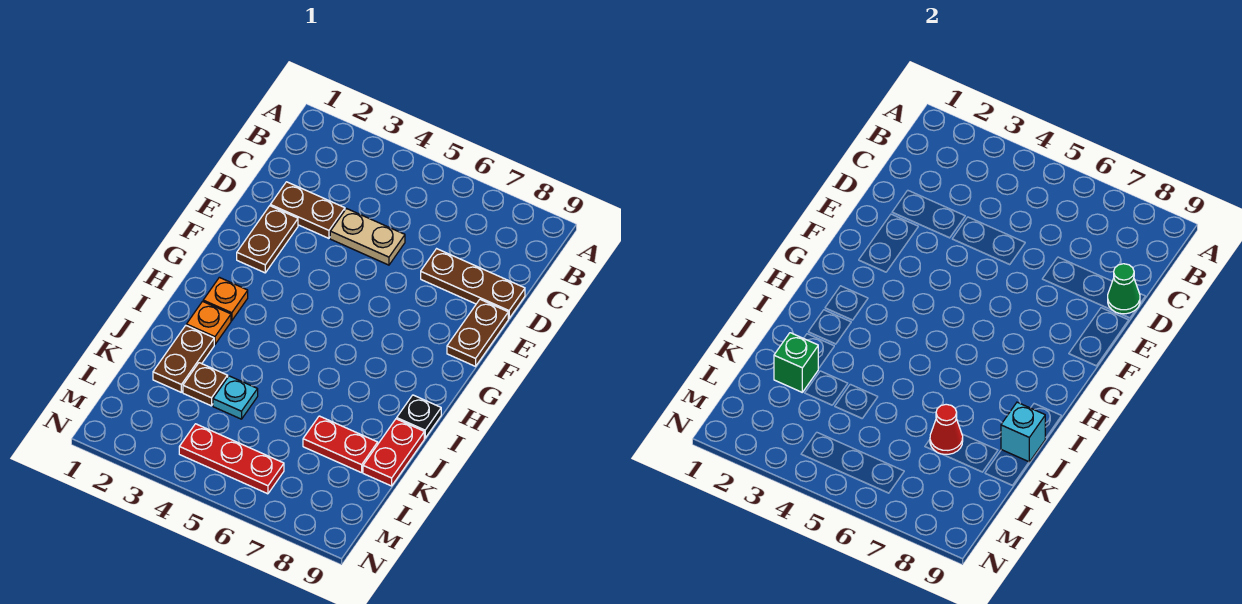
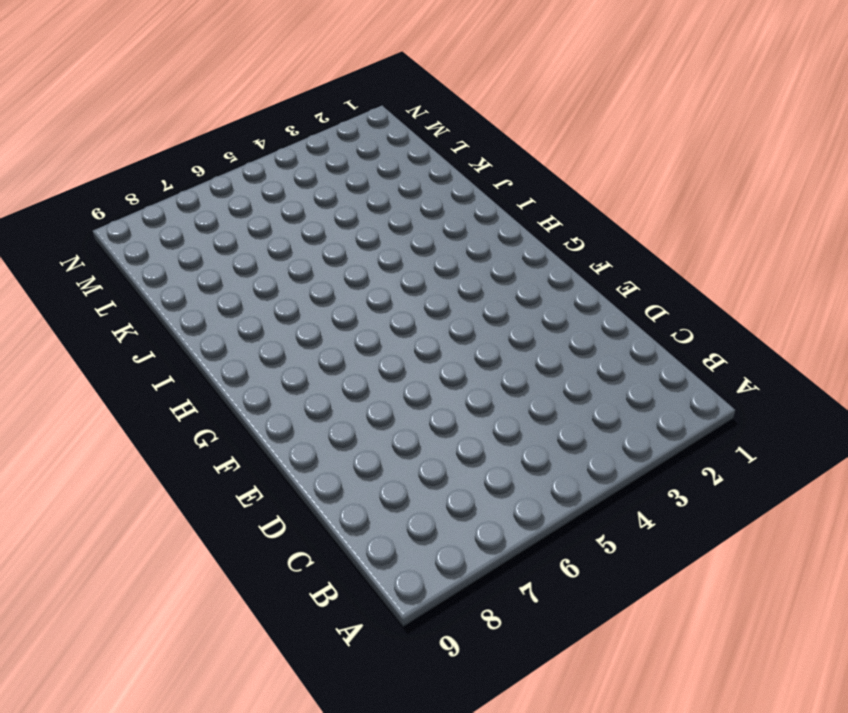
none -> brown plate D2:D3 level 1
none -> tan plate D4:D5 level 1
none -> brown plate D7:D9 level 1

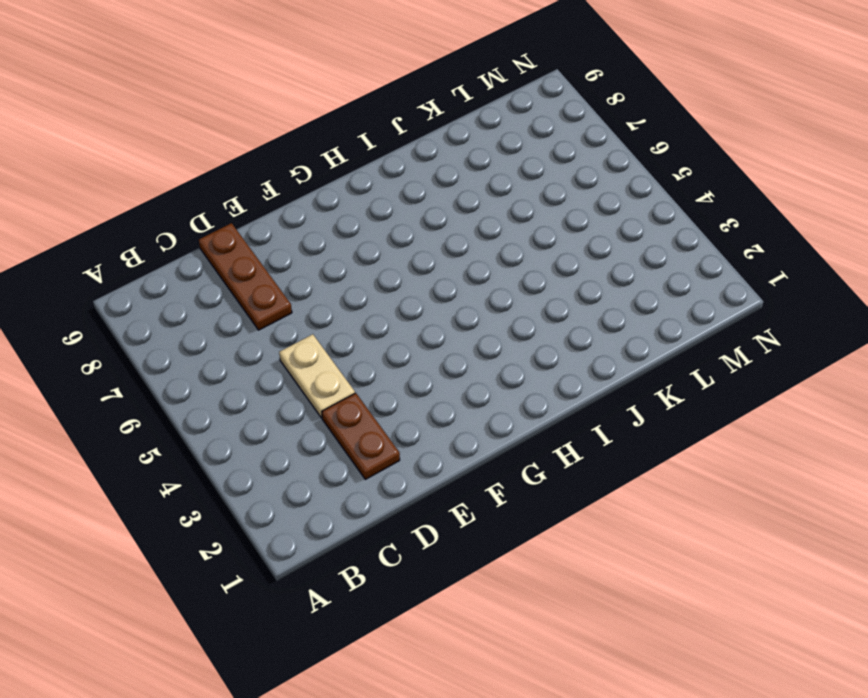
none -> brown plate E2:F2 level 1
none -> brown plate E9:F9 level 1
none -> orange plate H2 level 1

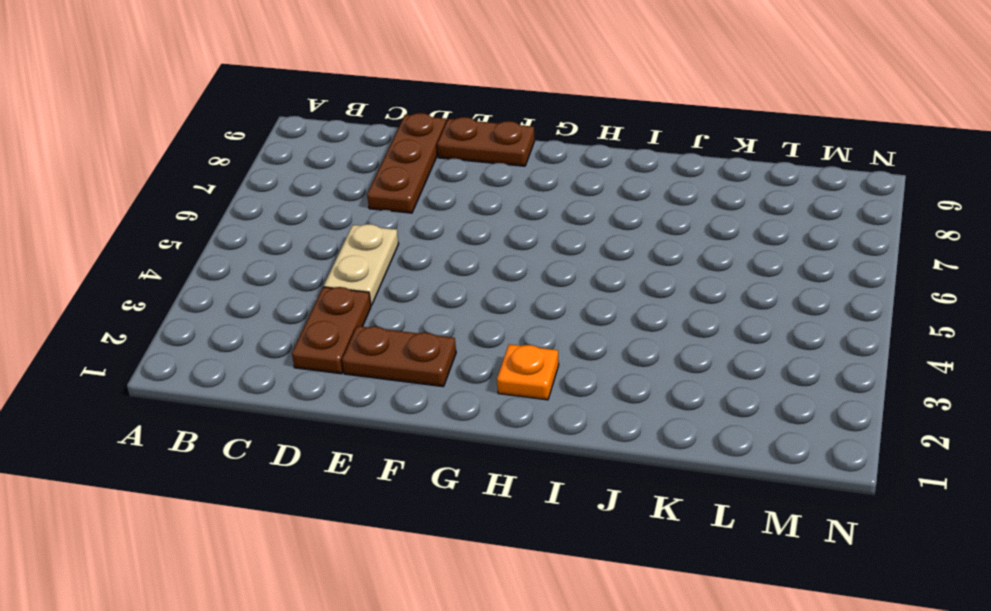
none -> orange plate I2 level 1
none -> black plate I9 level 1
none -> brown plate J2:K2 level 1

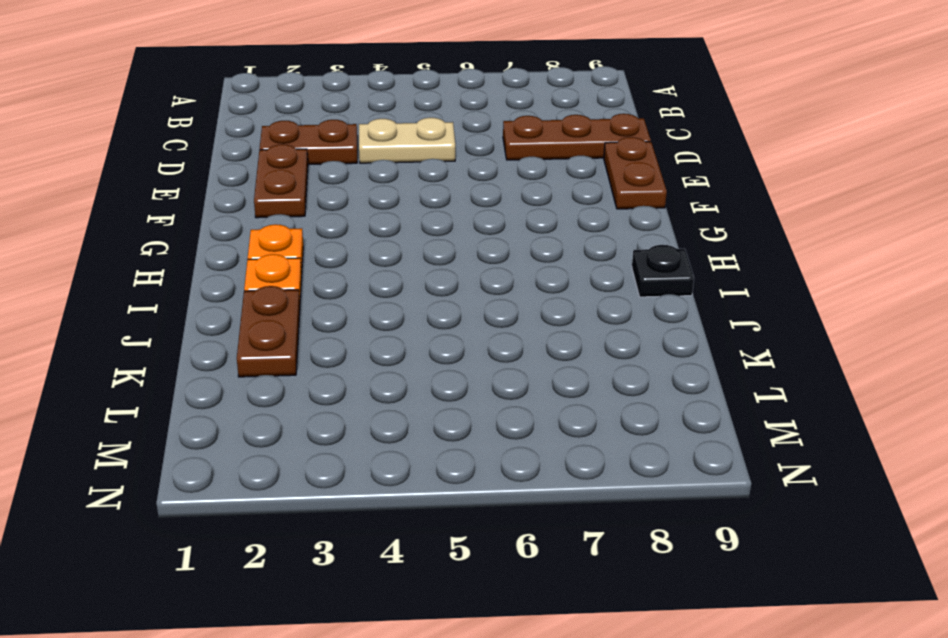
none -> red plate J9:K9 level 1
none -> brown plate K3 level 1
none -> cyan plate K4 level 1

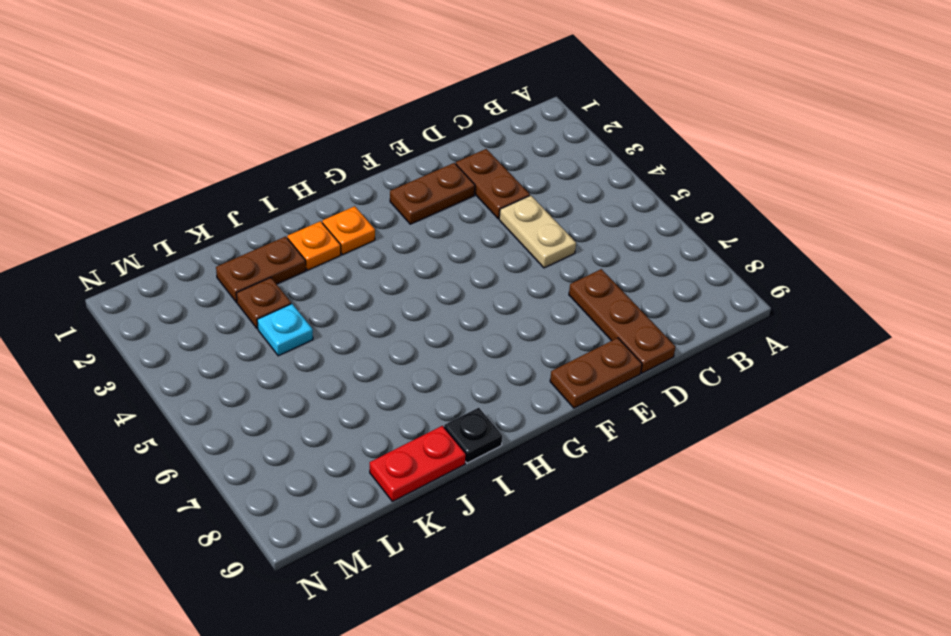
none -> red plate K7:K8 level 1
none -> red plate M4:M6 level 1
none -> green cone D9 level 2

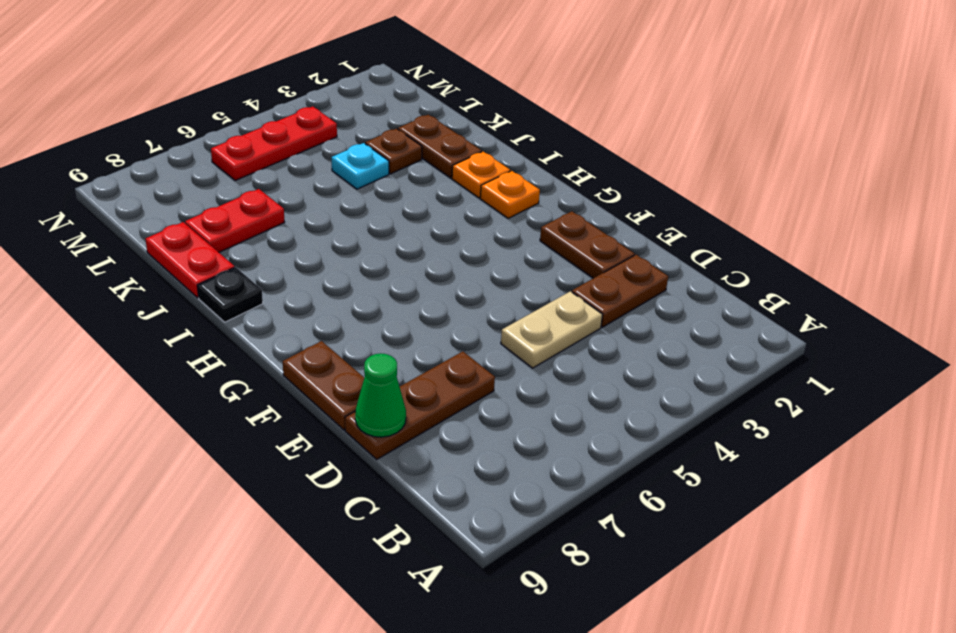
none -> cyan brick J9 level 2
none -> green brick K2 level 2
none -> red cone K7 level 2

